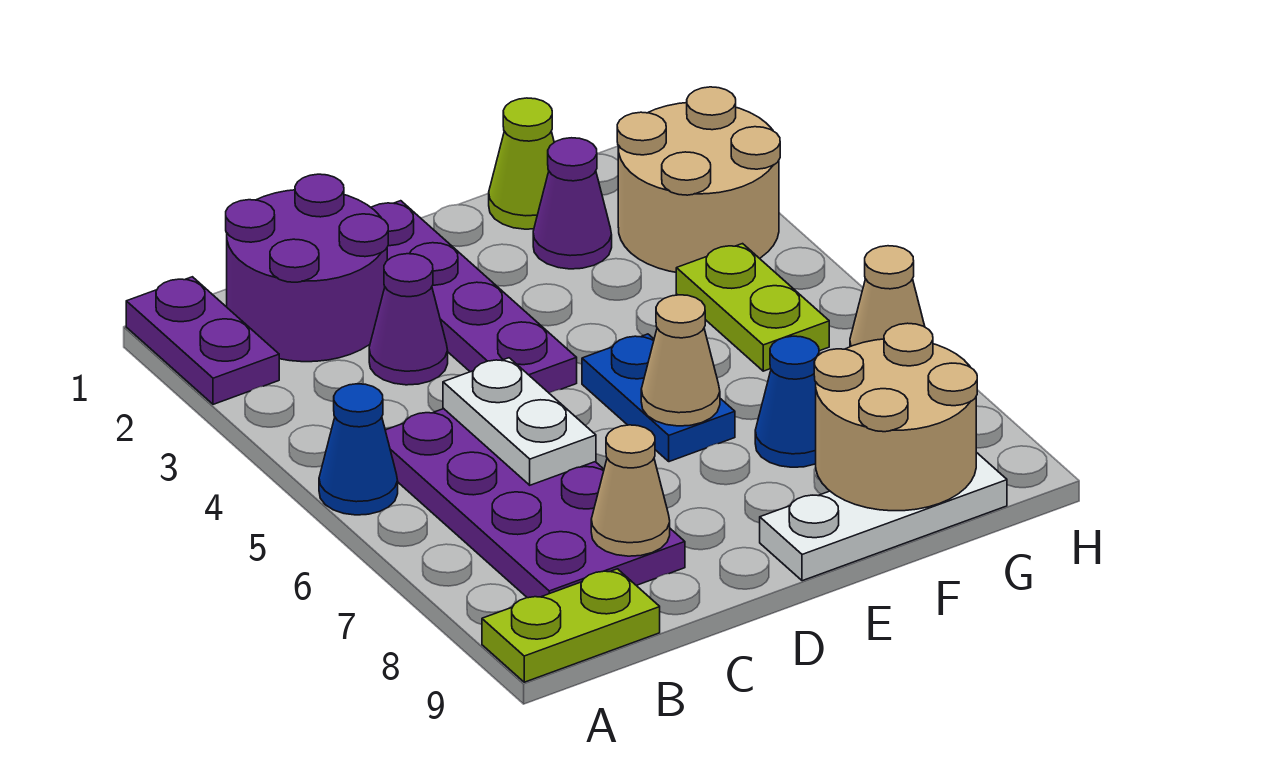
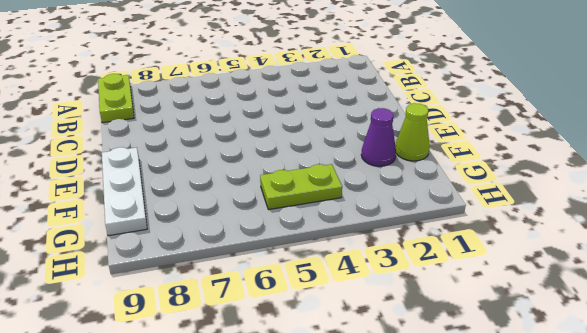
none -> purple plate A1:A2 level 1
none -> blue cone A5 level 1
none -> purple round brick B1:C2 level 1

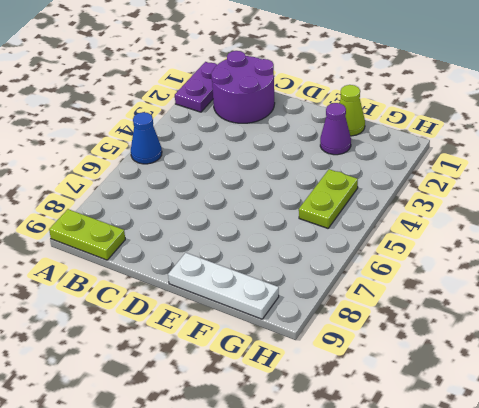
none -> purple plate B5:C8 level 1
none -> purple cone C3 level 1
none -> purple plate D1:D4 level 1

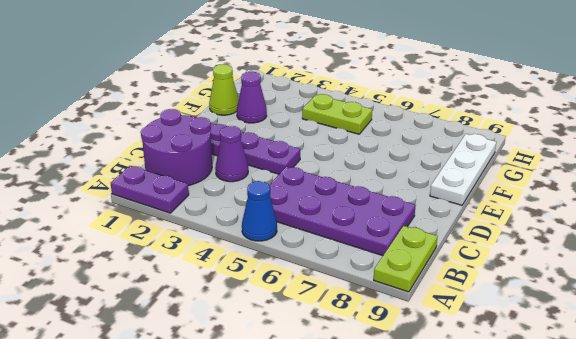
none -> blue plate E5:E6 level 1
none -> blue cone F7 level 1
none -> tan round brick G2:H3 level 1

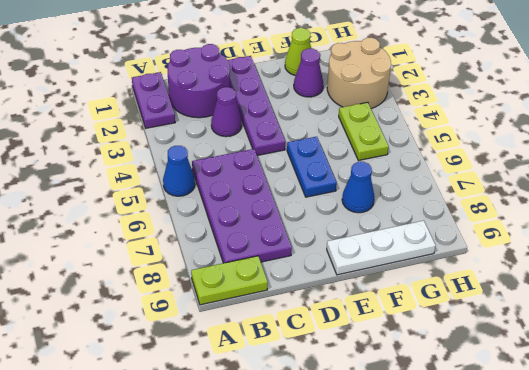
none -> tan cone H6 level 1
none -> white plate C5:C6 level 2
none -> tan cone C8 level 2

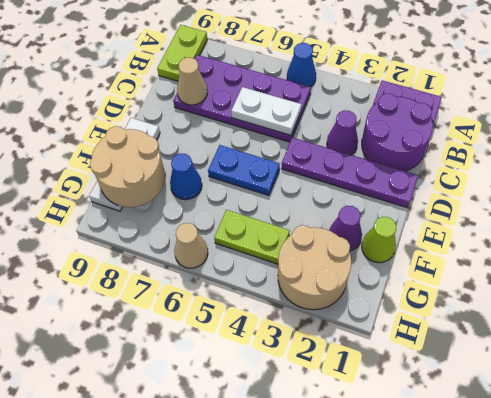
none -> tan cone E6 level 2

